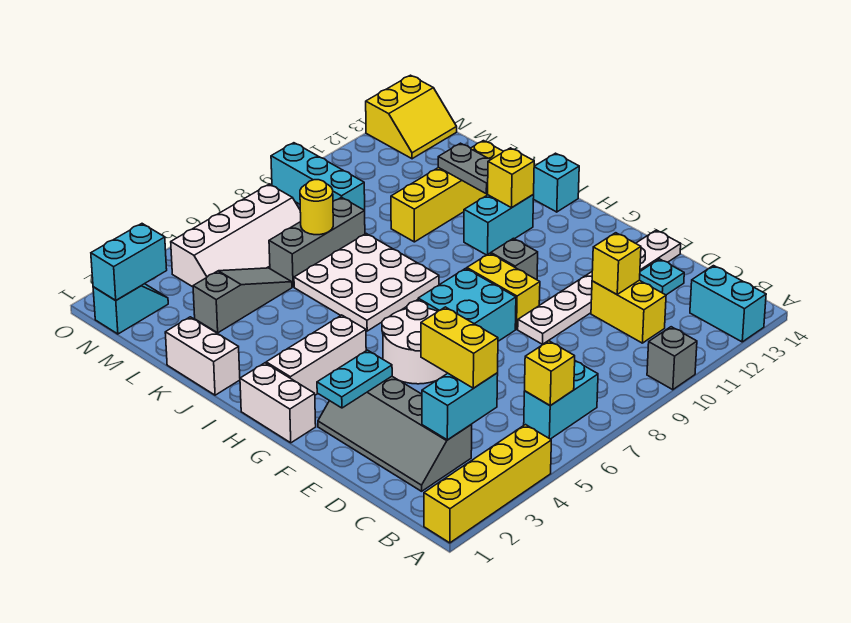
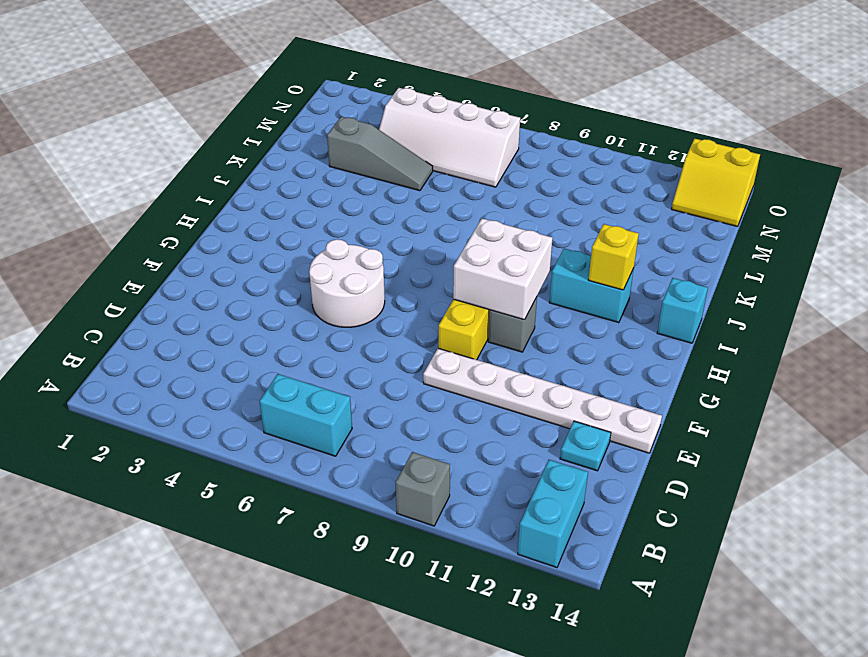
white brick G9:H10 level 2 -> none
none -> yellow brick A1:A4 level 1
none -> grey slope C2:F3 level 1 top 3
none -> yellow brick C11:D11 level 1
none -> cyan brick F7:G8 level 1

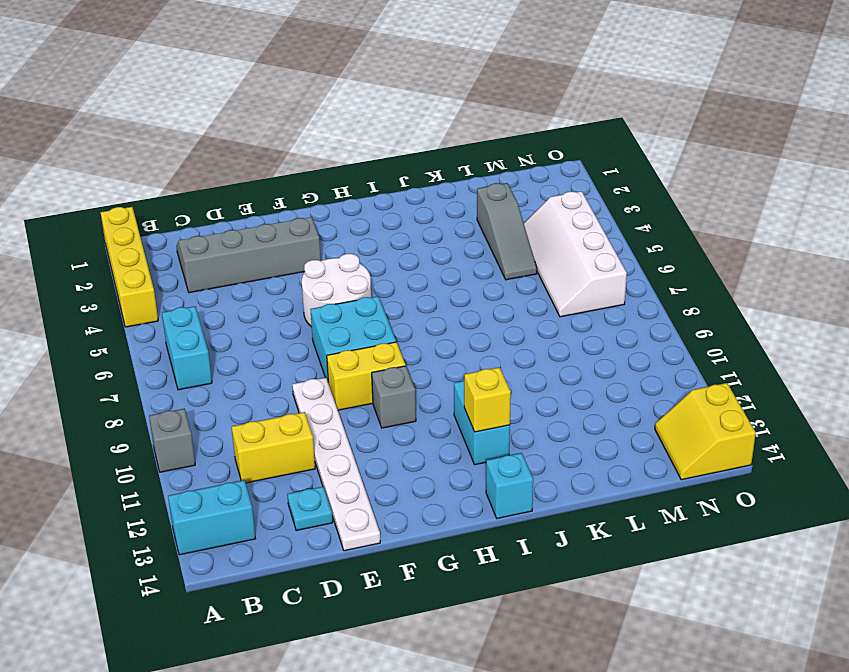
none -> white brick G1:H1 level 1
none -> white brick H2:H4 level 1
none -> white plate I6:K8 level 1
none -> white brick J1:K1 level 1

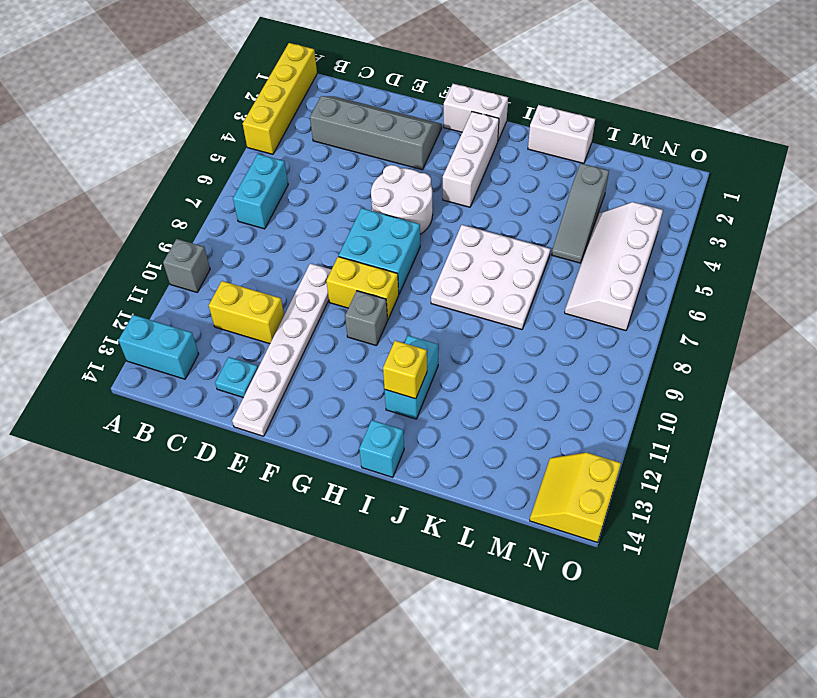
none -> yellow brick K10:K13 level 1
none -> grey brick L6:L8 level 1
none -> cyan brick M9:O9 level 1
none -> cyan slope N1:N2 level 1 top 1

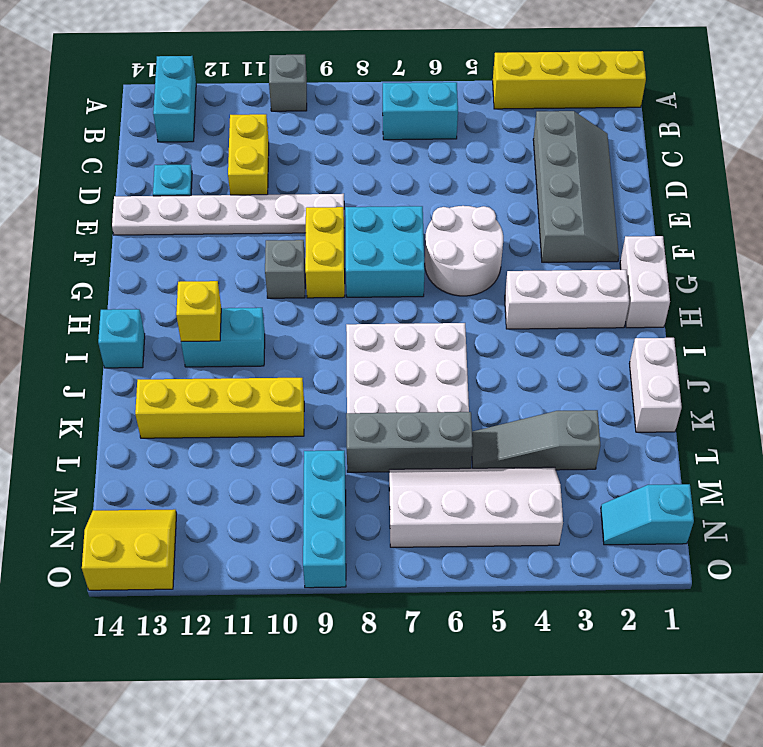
none -> yellow brick B6 level 2
none -> cyan brick C3:C4 level 2
none -> yellow brick D11 level 2
none -> cyan plate F2:F3 level 2

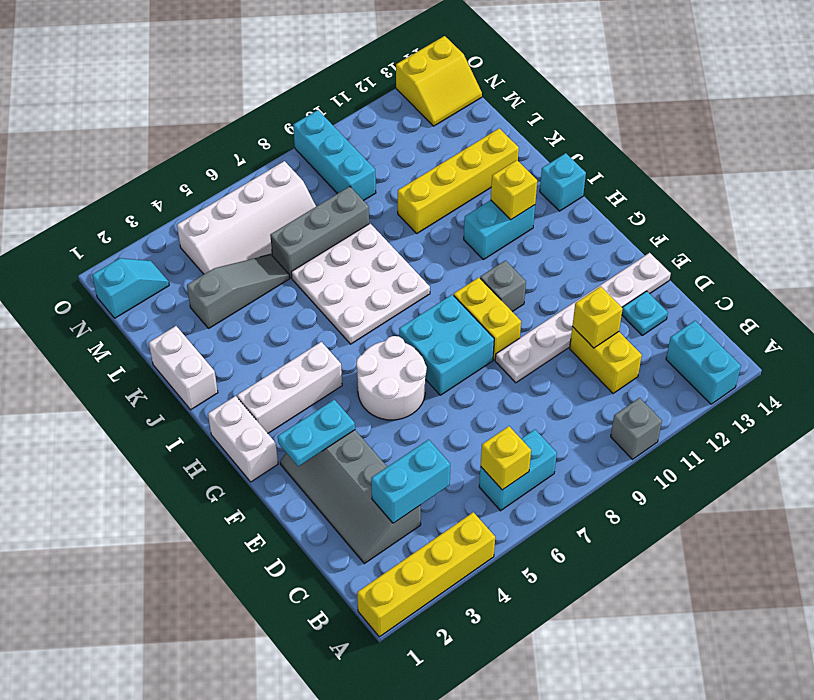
none -> grey plate J12:K12 level 2
none -> yellow round brick L7 level 2
none -> cyan brick N1:N2 level 2
none -> yellow brick C4:D4 level 3

